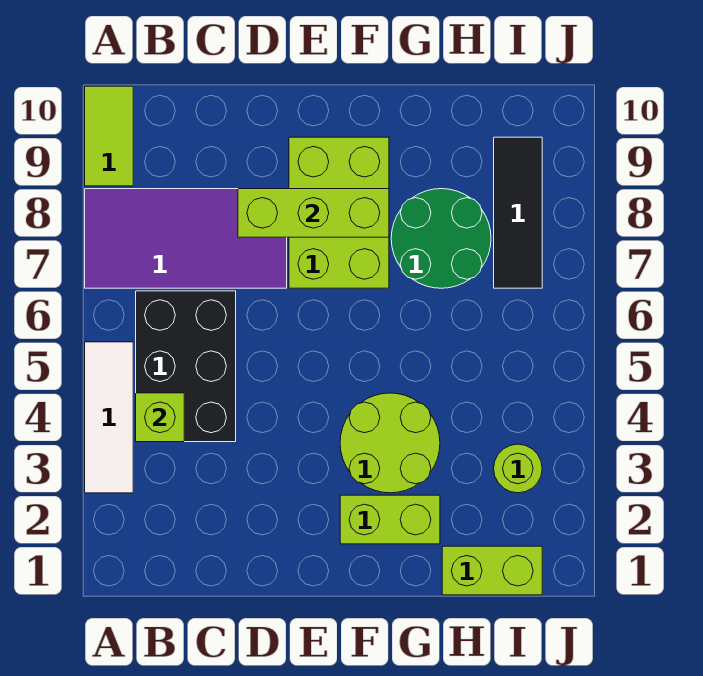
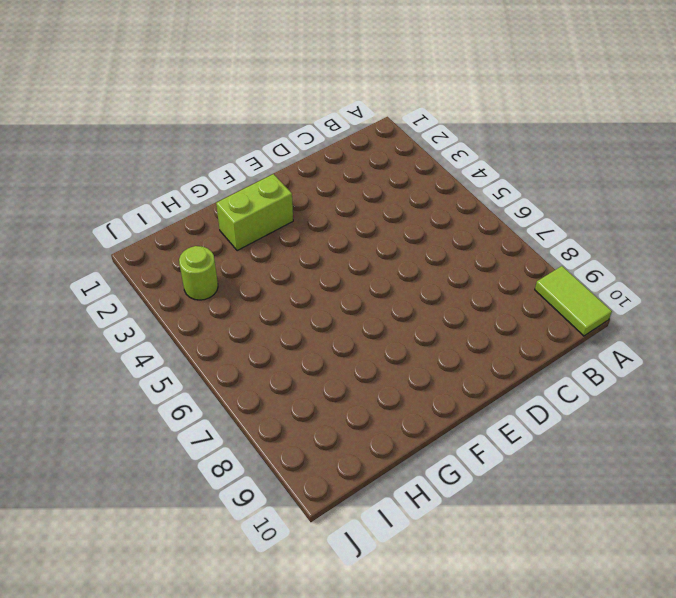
none -> white tile A3:A5 level 1
none -> purple tile A7:D8 level 1
none -> black brick B4:C6 level 1

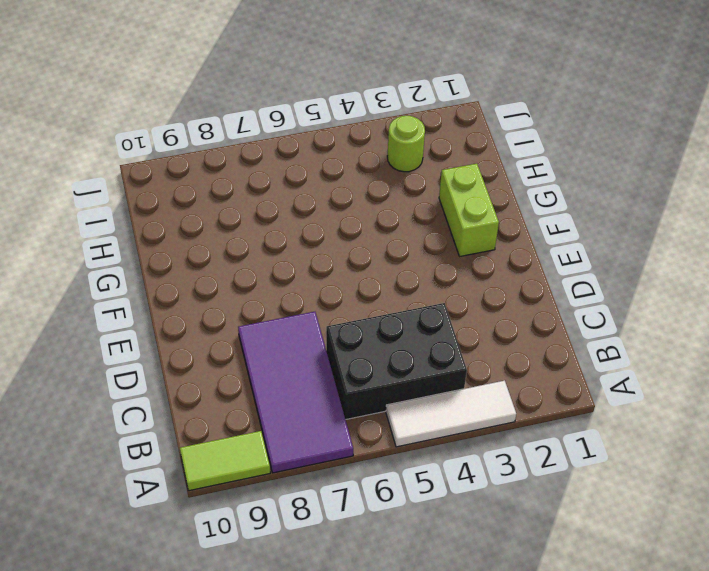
none -> lime brick E7:F9 level 1
none -> lime round brick F3:G4 level 1
none -> green round brick G7:H8 level 1

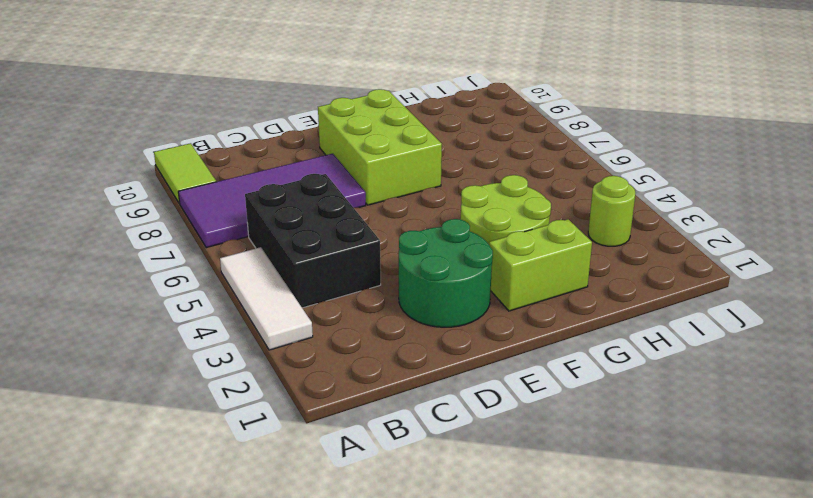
green round brick D2:E3 level 1 -> green round brick G7:H8 level 1
none -> lime brick H1:I1 level 1
none -> black tile I7:I9 level 1
none -> lime brick B4 level 2

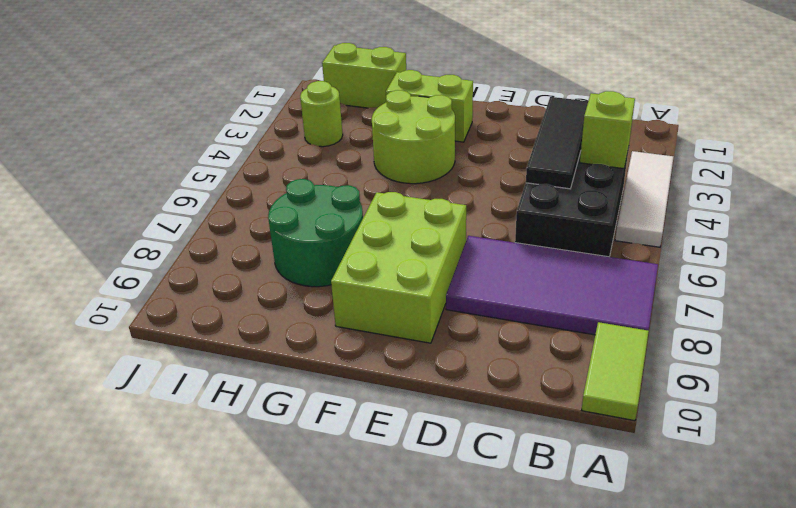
black tile C3:C5 level 2 -> black tile I7:I9 level 1
none -> lime brick D8:F8 level 2

